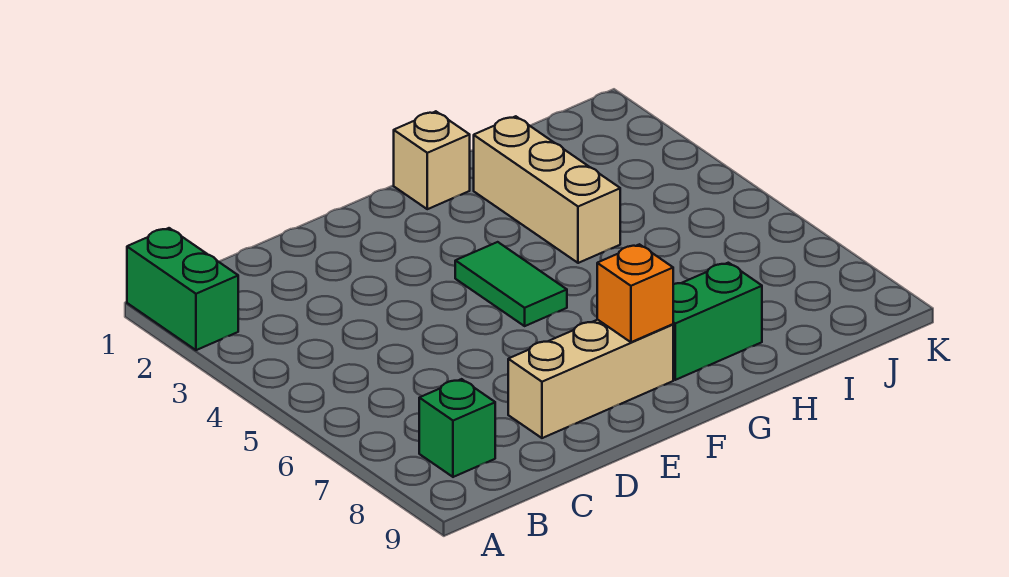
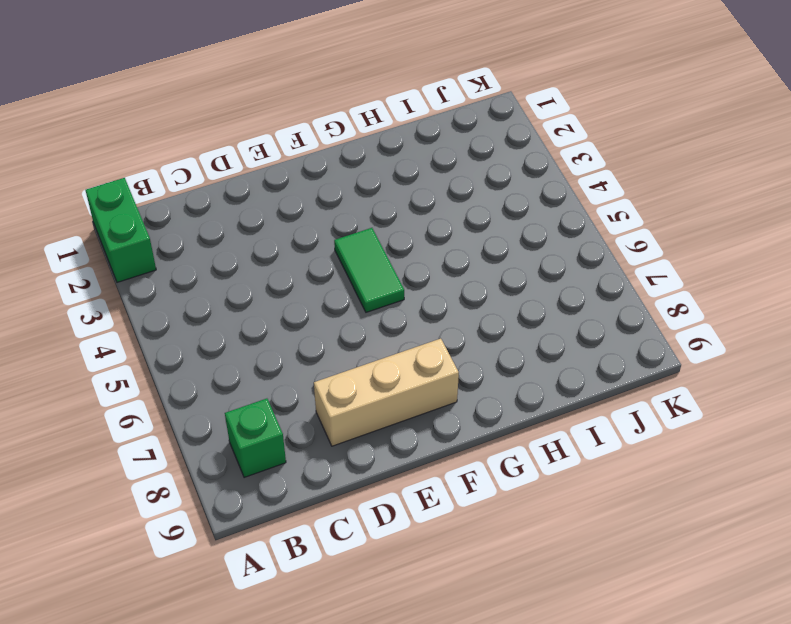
none -> tan brick G1 level 1
none -> green brick G8:H8 level 1

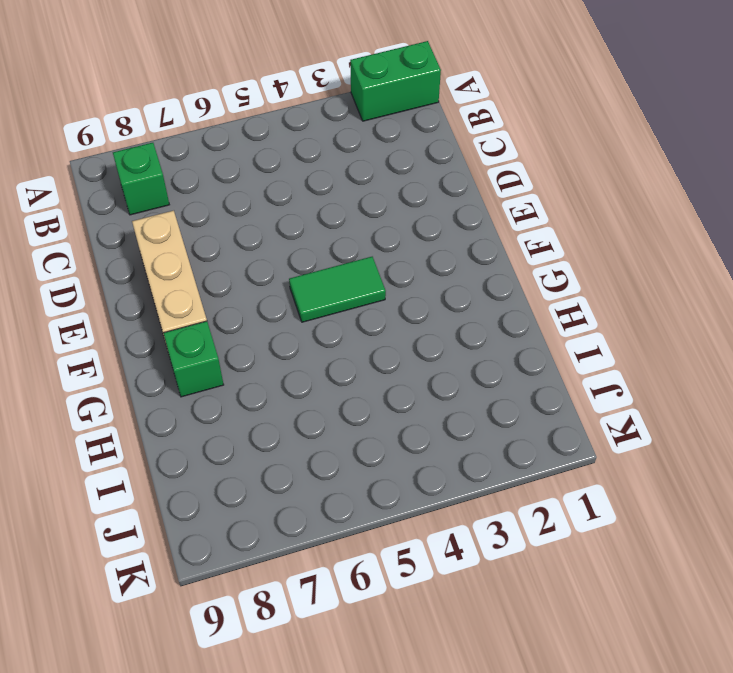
green brick G8 level 1 -> green brick G8:H8 level 1
none -> tan brick G1 level 1
none -> tan brick H2:H4 level 1

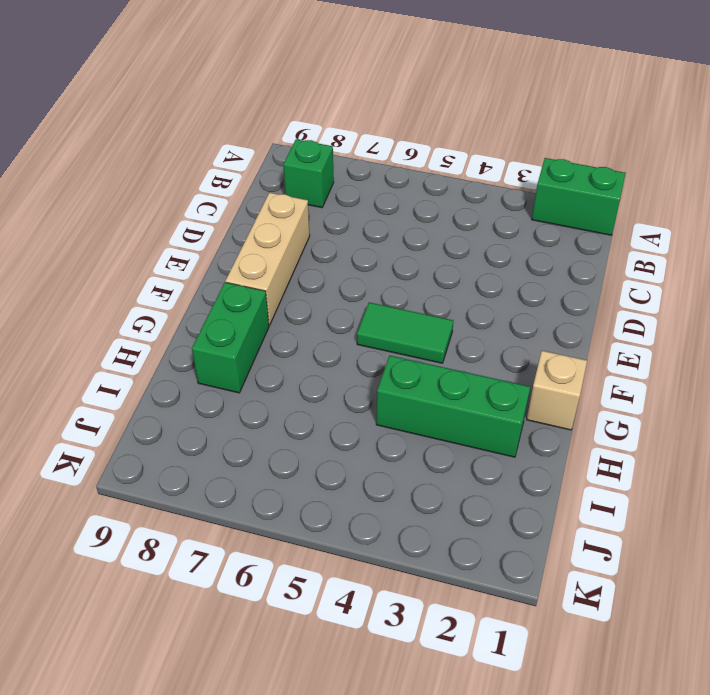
green brick H2:H4 level 1 -> tan brick H2:H4 level 1
none -> orange brick F8 level 2

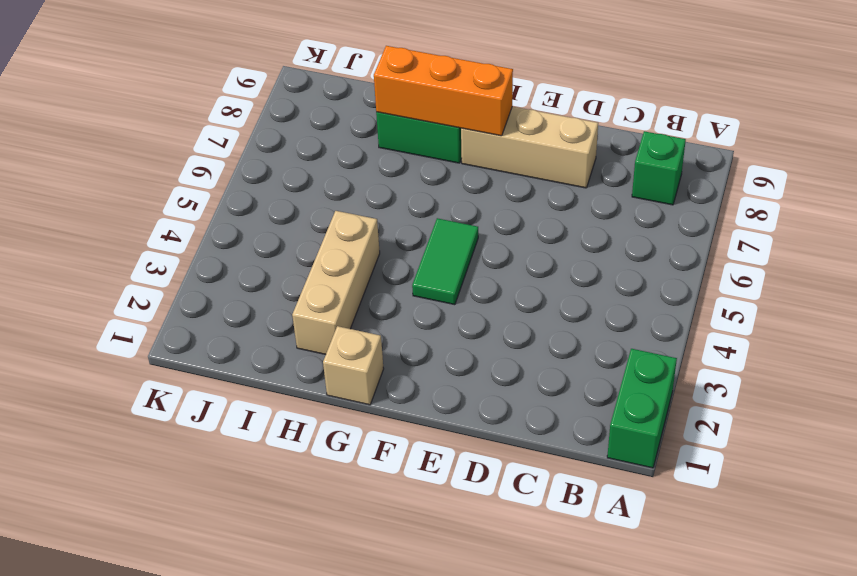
orange brick F8:H8 level 2 -> orange brick F8 level 2

